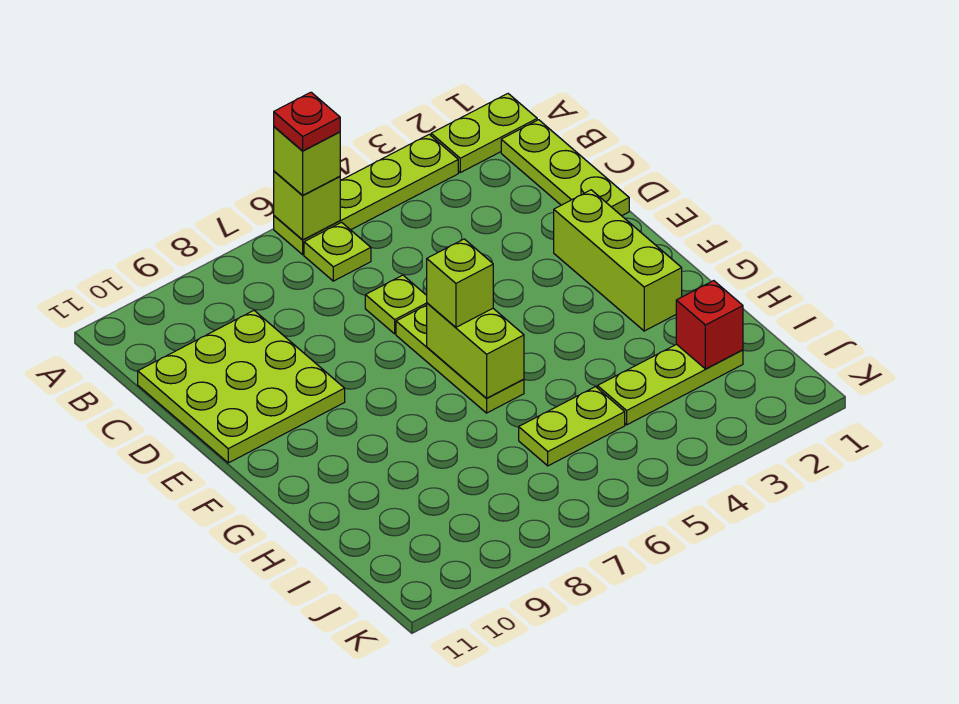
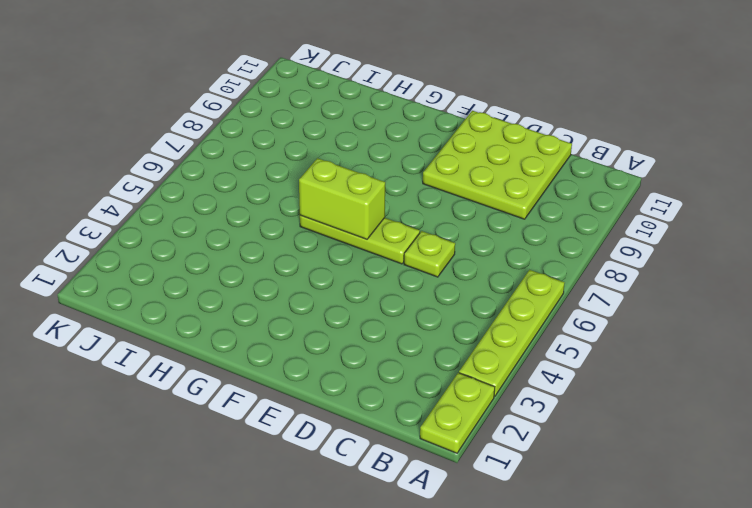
none -> lime plate B1:D1 level 1
none -> lime plate B6 level 1
none -> lime brick E2:G2 level 1

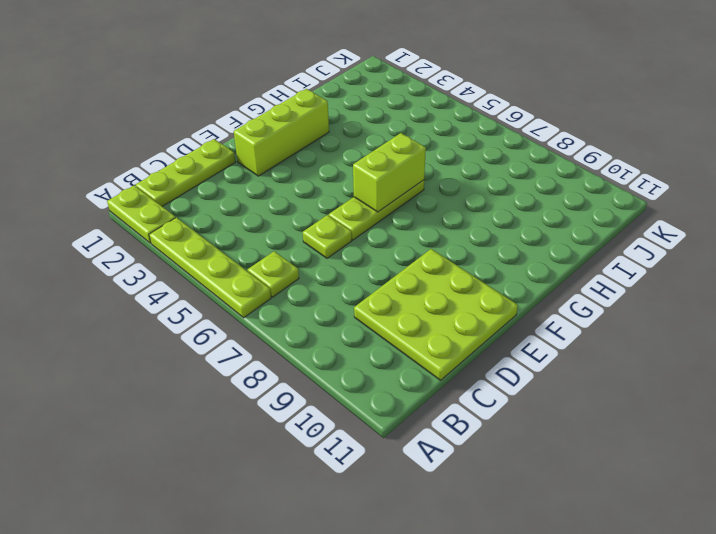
none -> lime plate I2:I4 level 1
none -> lime plate I5:I6 level 1
none -> lime brick A6 level 2

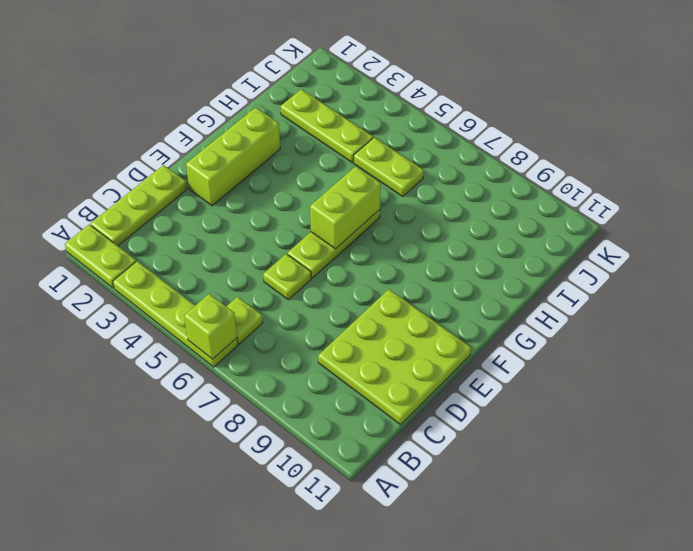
none -> red brick I2 level 2
none -> lime brick A6 level 3
none -> lime brick F6 level 3

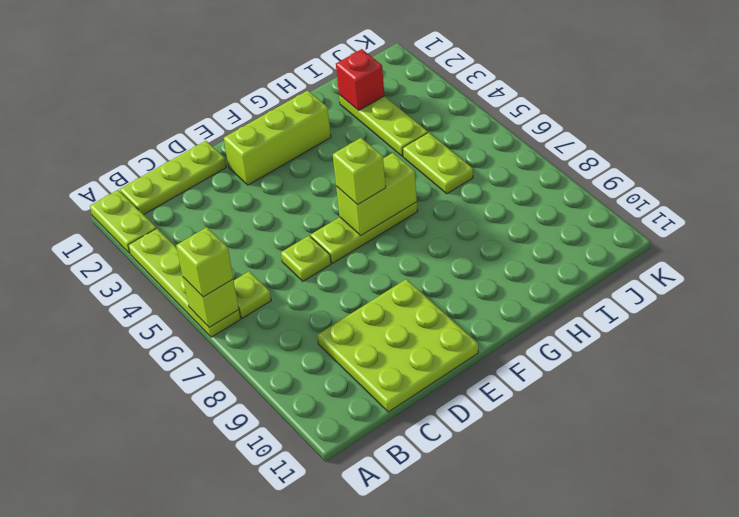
none -> red plate A6 level 4

